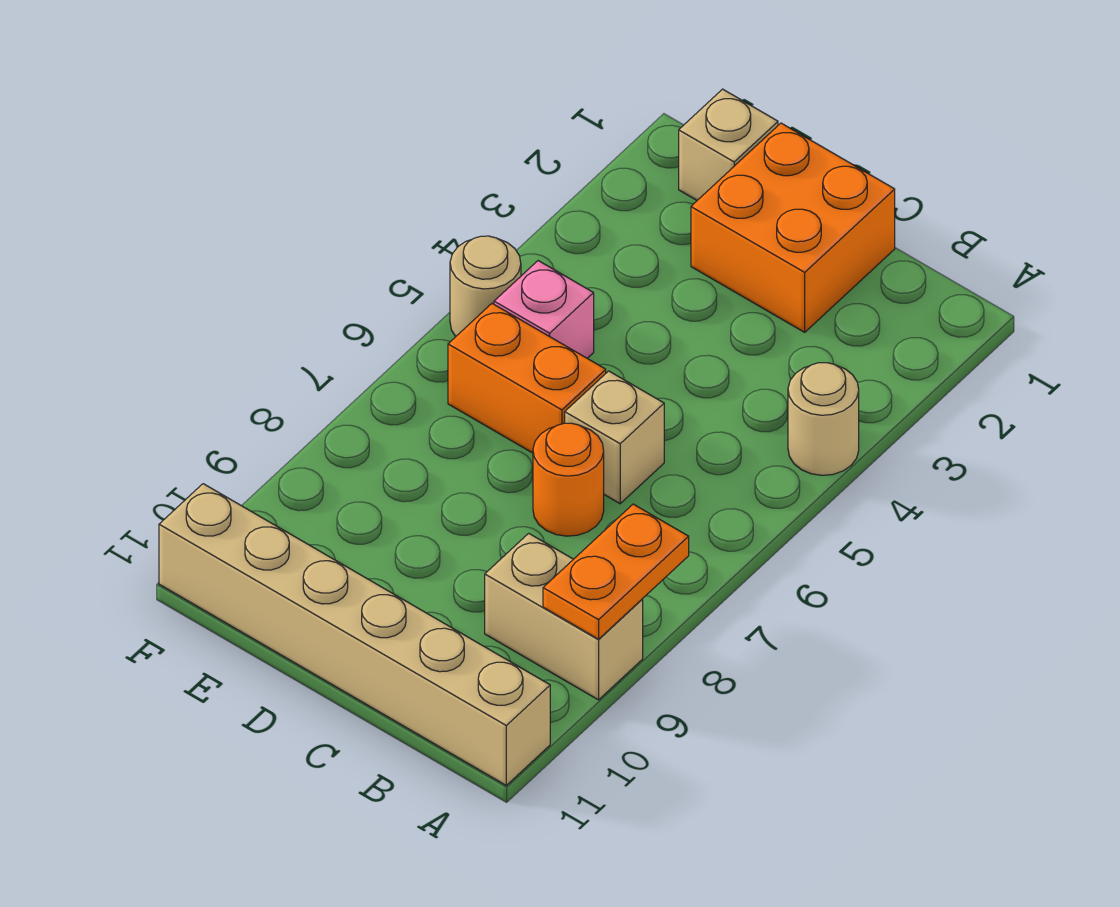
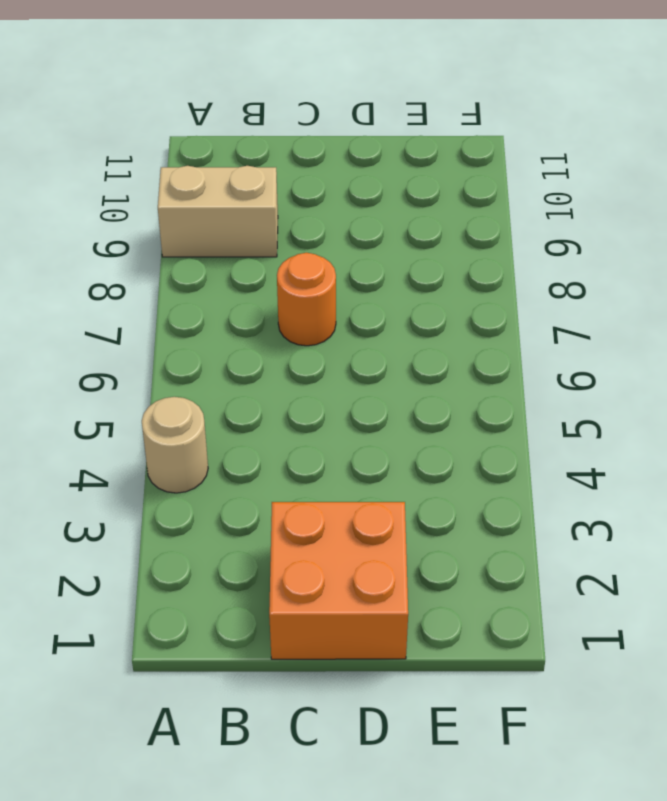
none -> tan brick A11:F11 level 1
none -> tan brick C6 level 1

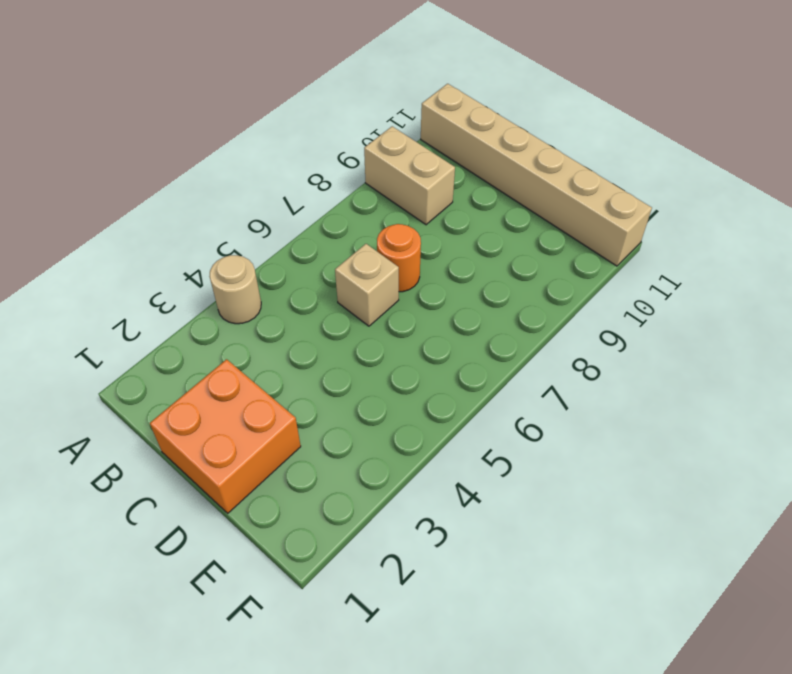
none -> orange brick D6:E6 level 1
none -> tan brick E1 level 1

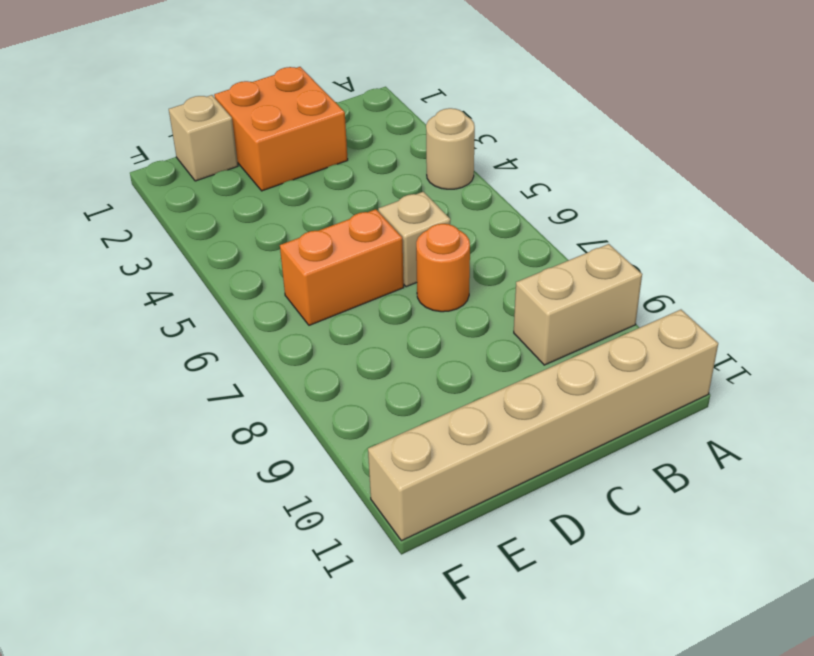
none -> pink brick E5 level 1
none -> tan round brick F5 level 1

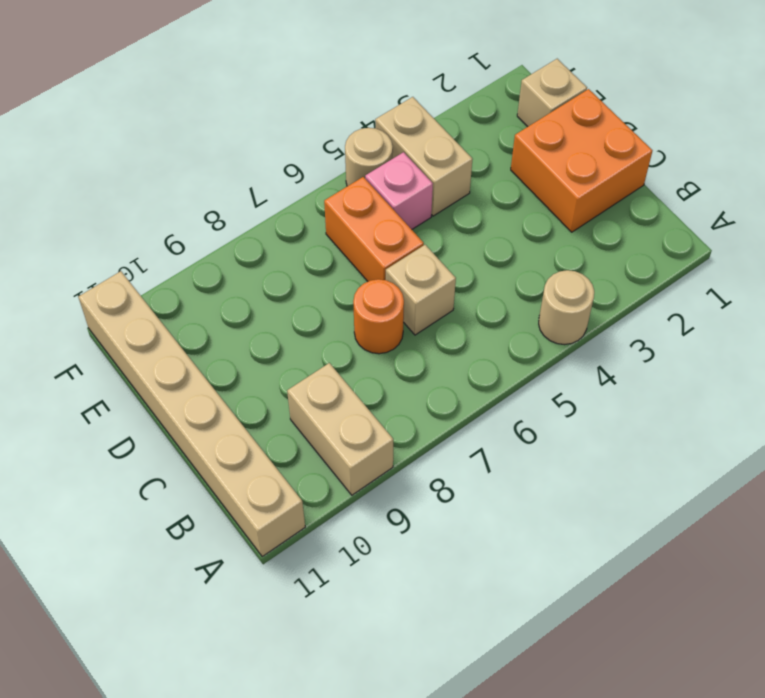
tan brick E4:F4 level 1 -> none
none -> orange plate A8:A9 level 2

